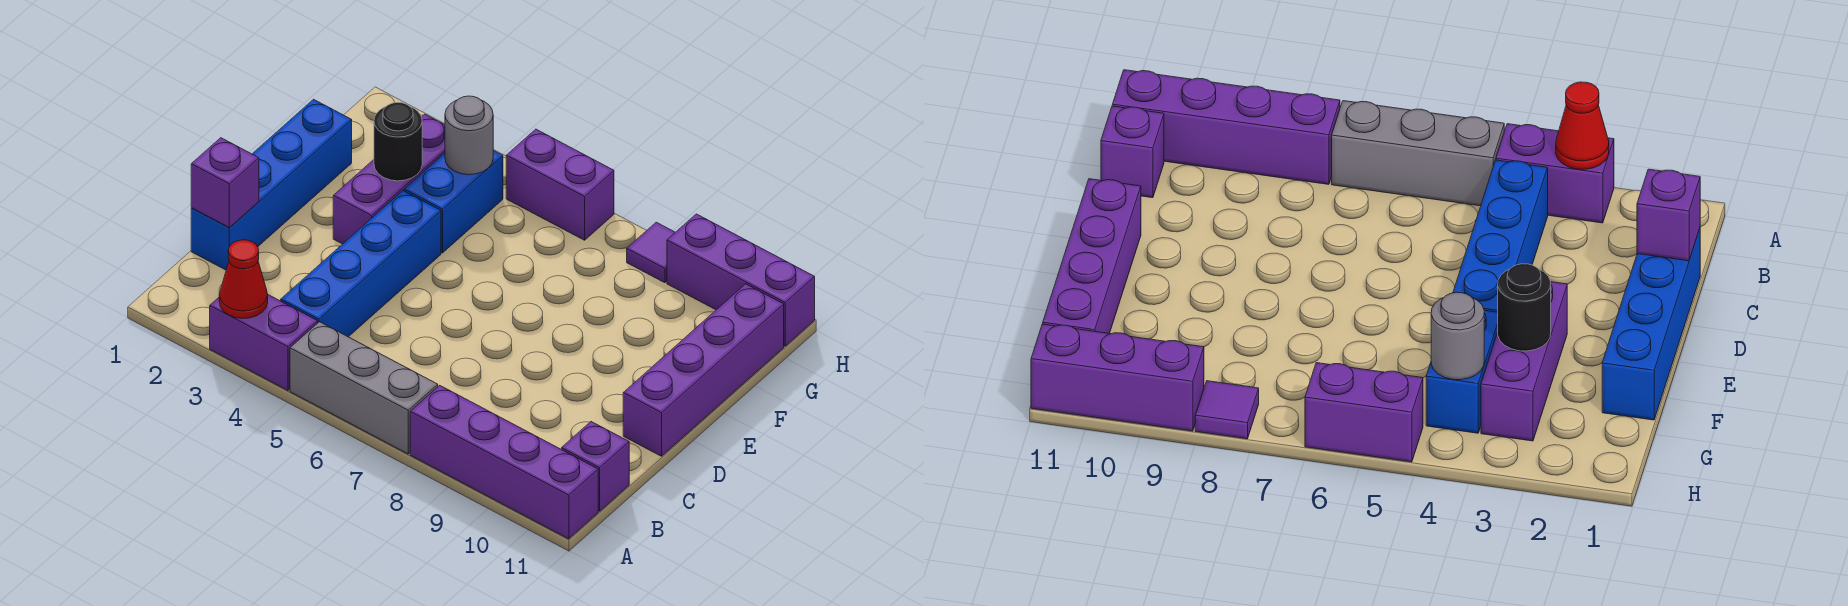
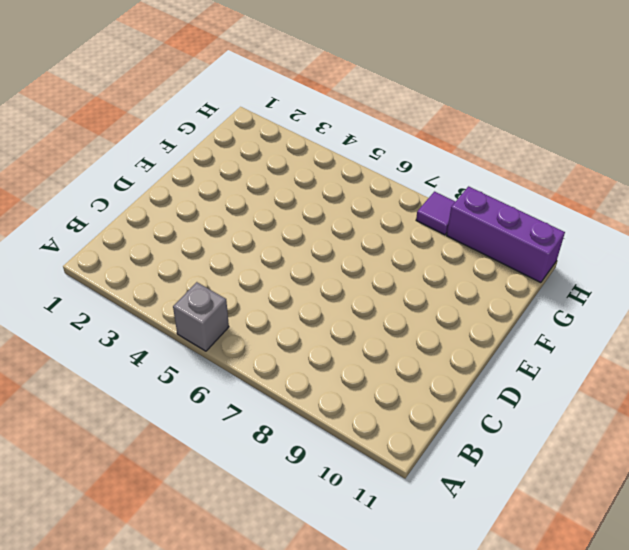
grey brick A5 level 1 -> grey brick A5:A7 level 1
none -> purple brick A3:A4 level 1
none -> purple brick A8:A11 level 1
none -> blue brick B4:E4 level 1

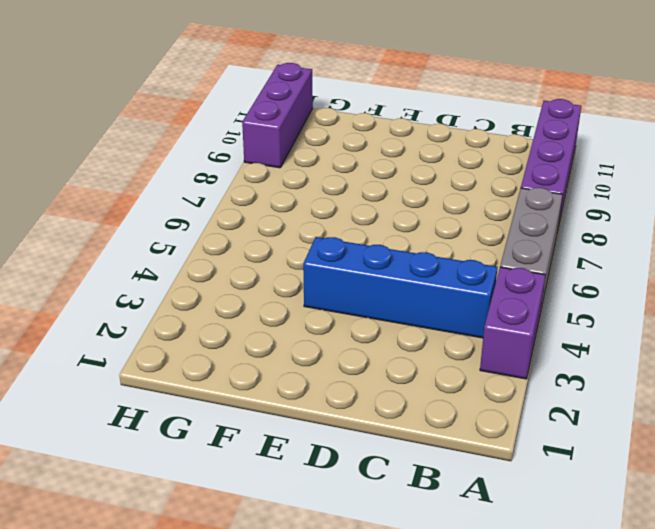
none -> purple brick B11 level 1
none -> blue brick C1:F1 level 1
none -> purple brick D11:G11 level 1

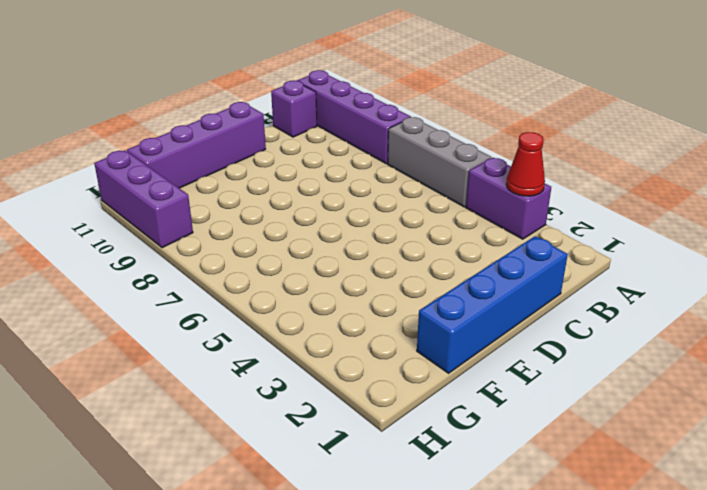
none -> blue brick B4:E4 level 1
none -> purple brick E3:G3 level 1
none -> blue brick F4:G4 level 1

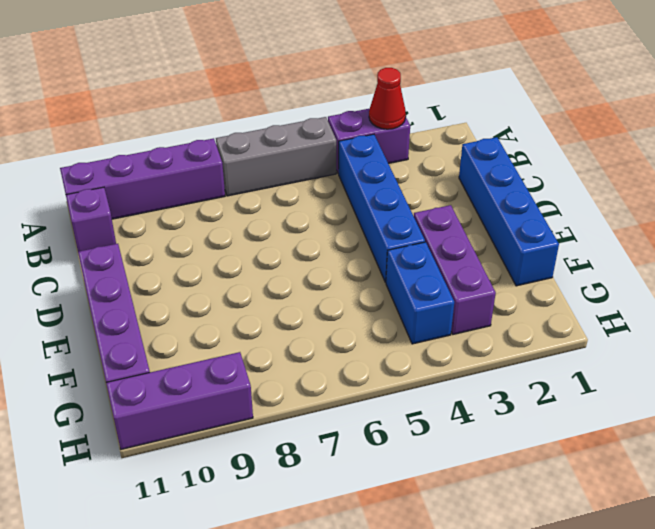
none -> purple brick H5:H6 level 1
none -> purple tile H8 level 1
none -> purple brick C1 level 2

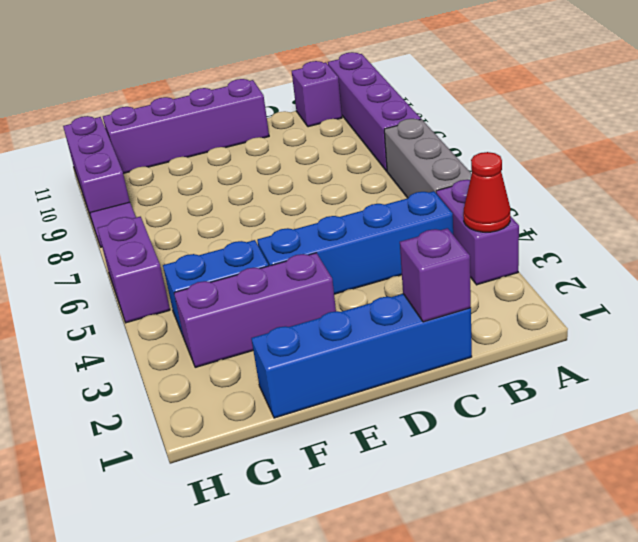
none -> black round brick F3 level 2
none -> grey round brick G4 level 2

